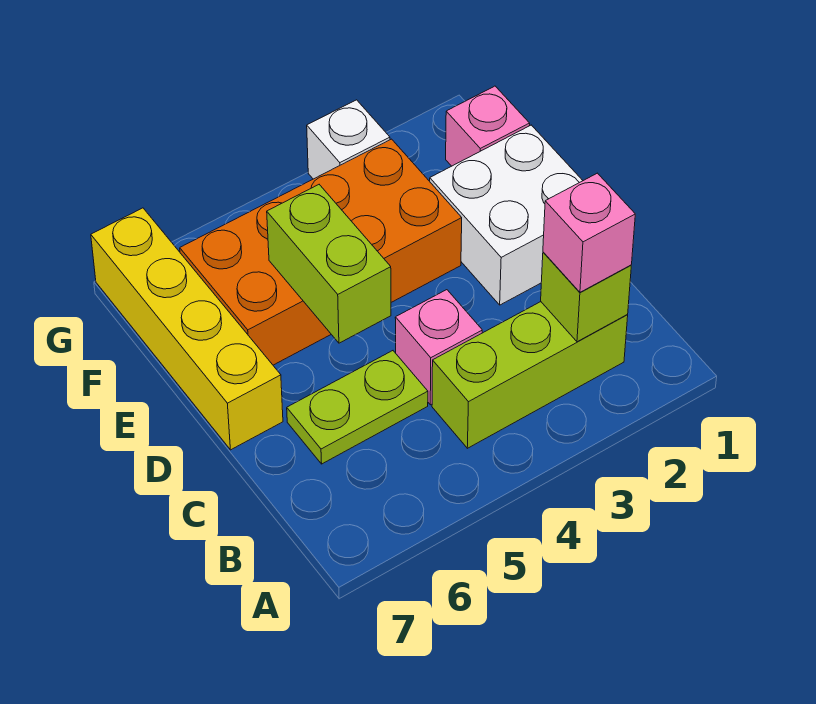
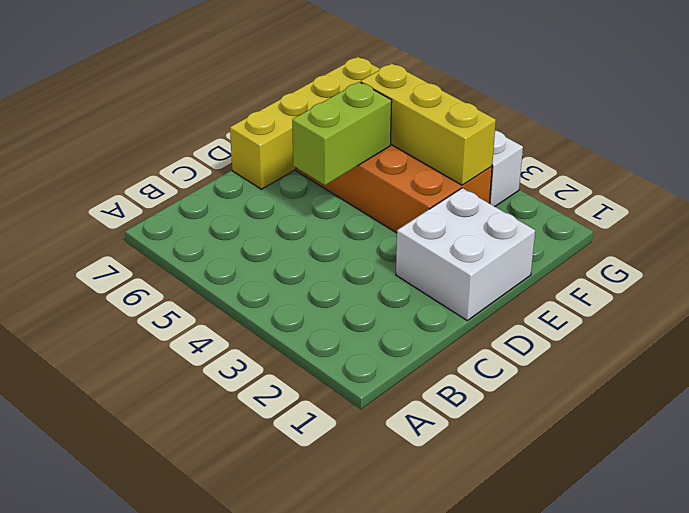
yellow brick F3:F5 level 2 -> none
none -> lime brick B2:B4 level 1
none -> pink brick C4 level 1

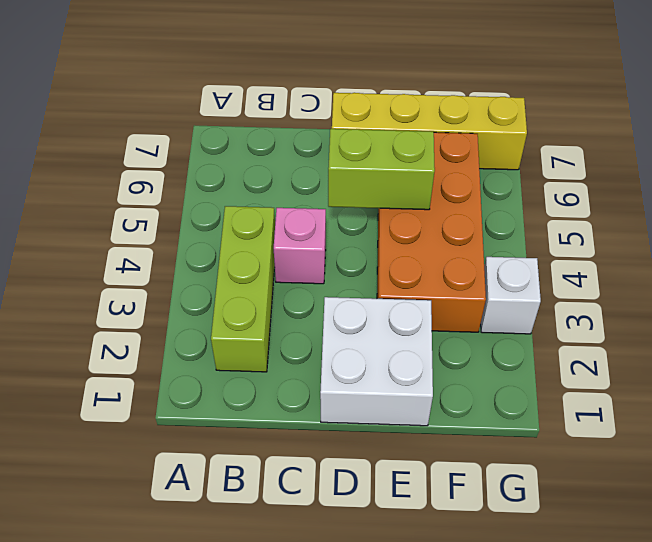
none -> lime plate C5:C6 level 1
none -> pink brick F1 level 1

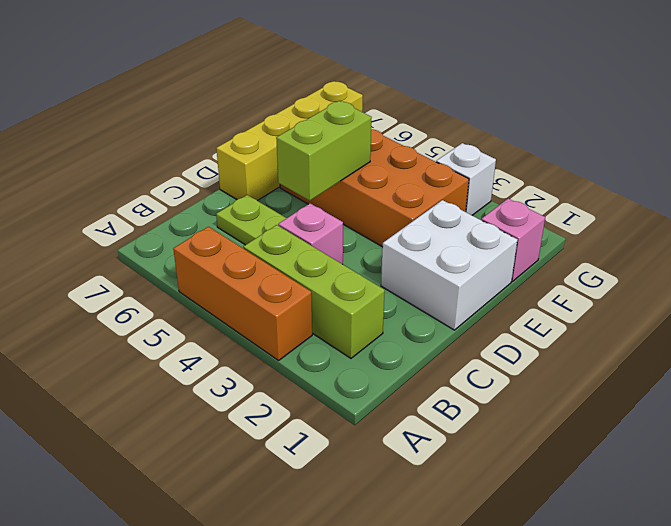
orange brick A3:A5 level 1 -> none
none -> lime brick B2 level 2
none -> pink brick B2 level 3

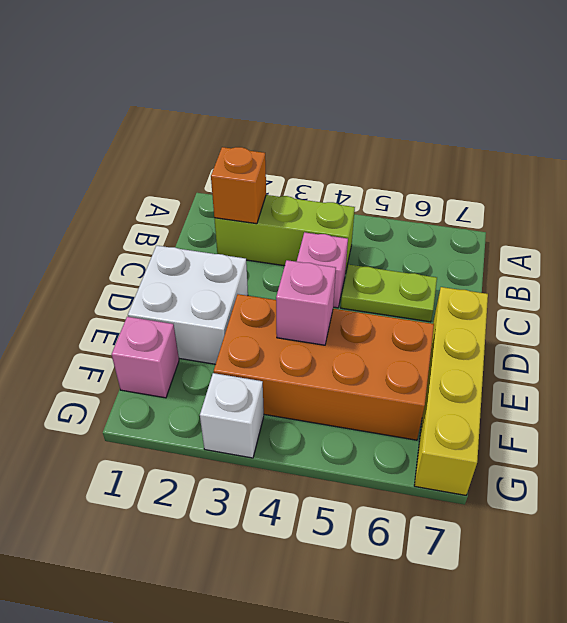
orange brick B2 level 2 -> lime brick B2 level 2
pink brick E4 level 2 -> pink brick B2 level 3
none -> lime brick D5:E5 level 2

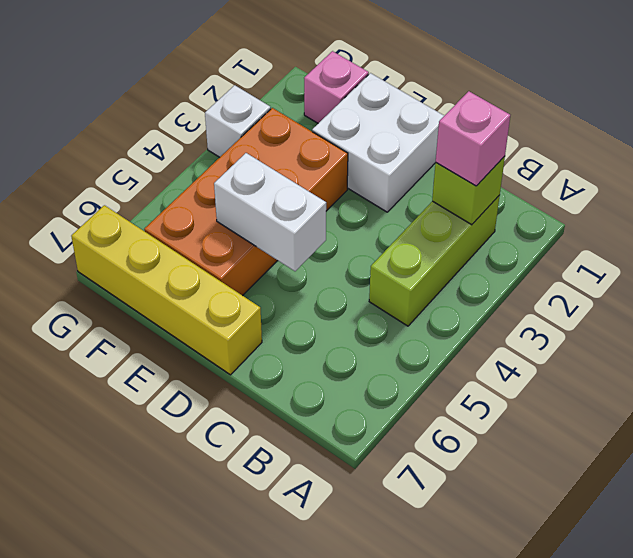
white brick D5:E5 level 2 -> lime brick D5:E5 level 2
none -> pink brick C4 level 1
none -> lime plate C5:C6 level 1

